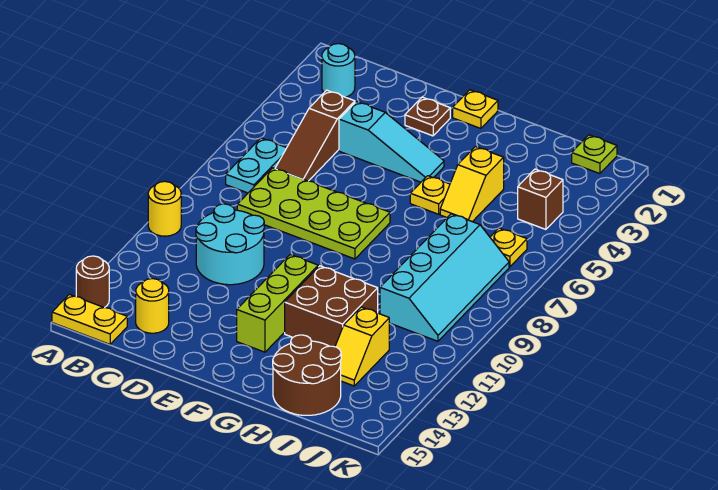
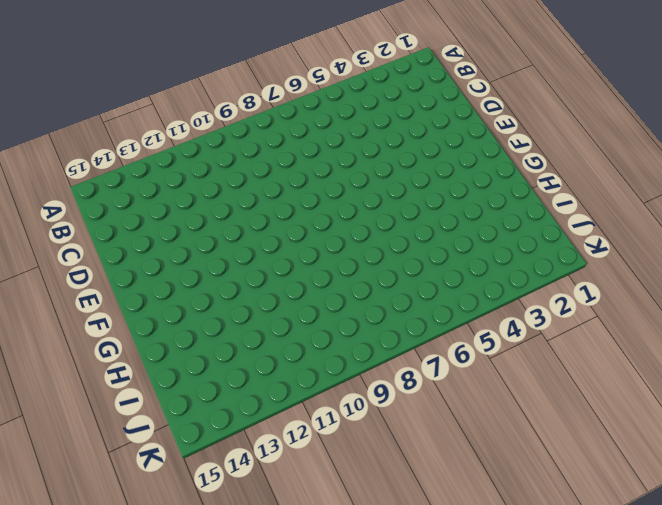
none -> yellow round brick A10 level 1
none -> brown round brick A14 level 1
none -> yellow plate A15:B15 level 1

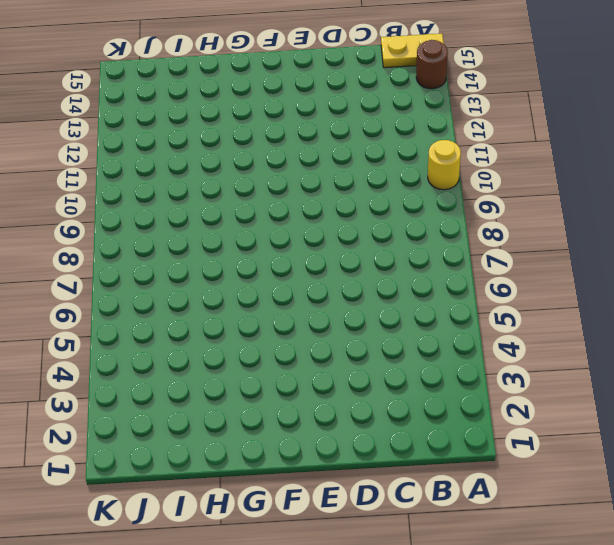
none -> cyan round brick B2 level 1
none -> cyan plate B6:B7 level 1
none -> brown slope C4:C6 level 1 top 4

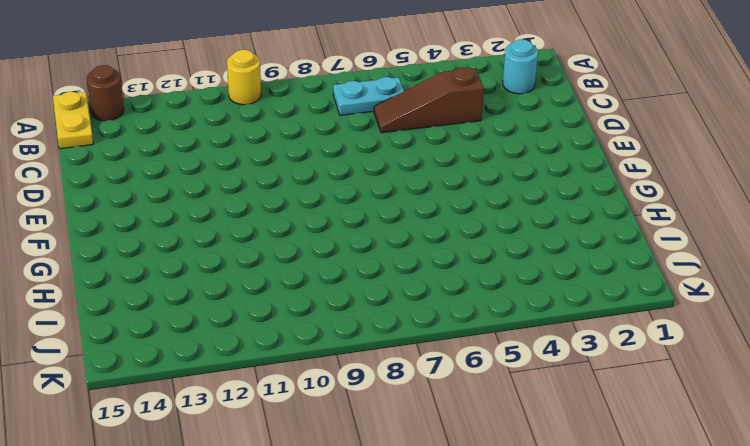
none -> lime plate C7:F8 level 1
none -> cyan round brick C10:D11 level 1
none -> yellow round brick C14 level 1

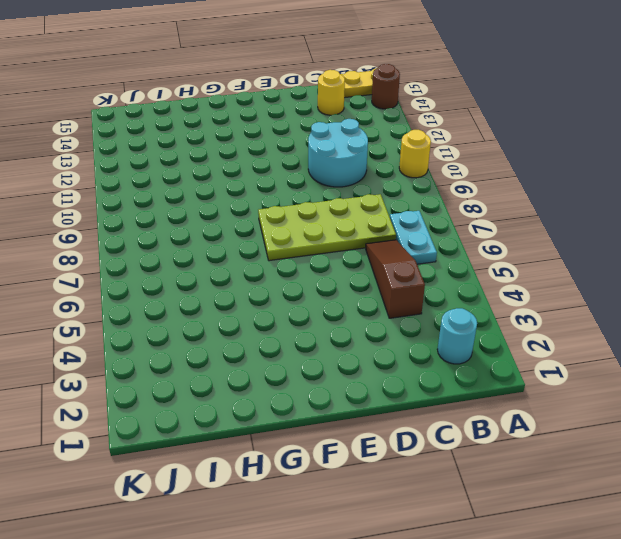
none -> cyan slope D4:F4 level 1 top D
none -> brown plate E2 level 1
none -> yellow plate F1 level 1

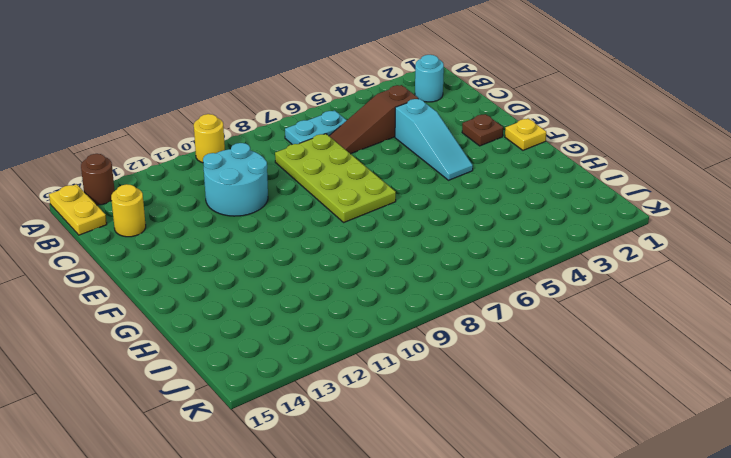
none -> lime brick F11:F13 level 1
none -> yellow plate G5 level 1
none -> brown brick G11:H12 level 1

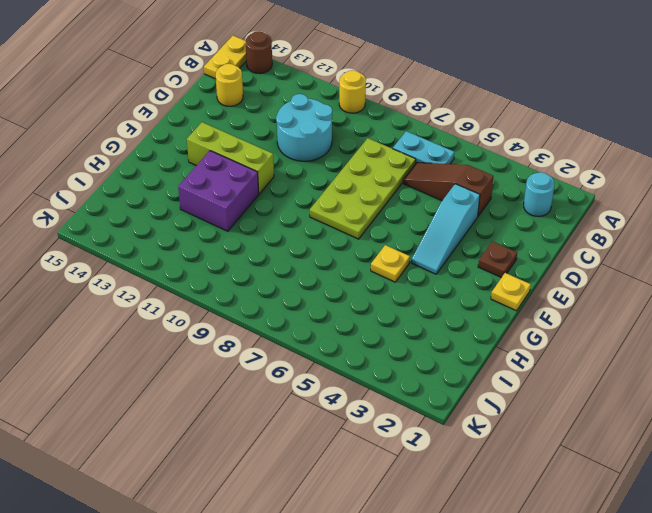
purple brick G11:H12 level 1 -> brown brick G11:H12 level 1
none -> yellow slope H4:H5 level 1 top 4
none -> brown round brick H14:I15 level 1
none -> cyan slope I7:J10 level 1 top I

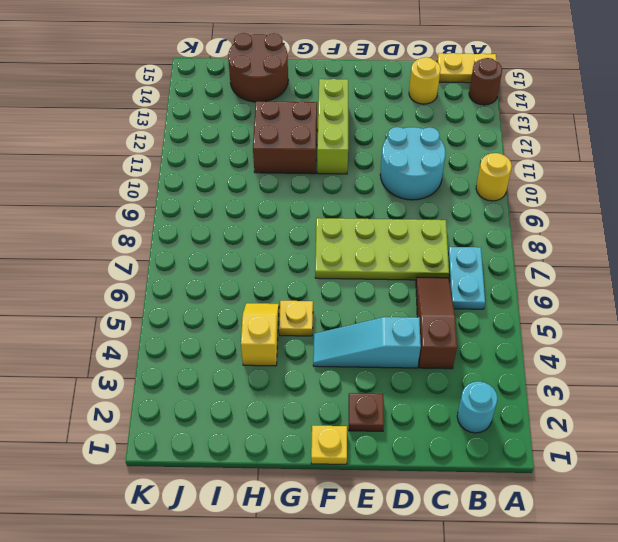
none -> cyan slope I7:J10 level 1 top I
none -> yellow slope I12:I13 level 1 top 12
none -> lime plate J1 level 1

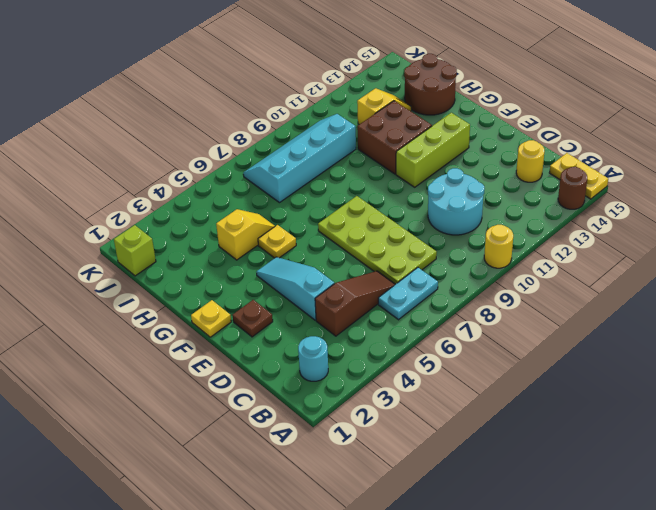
lime brick J1 level 1 -> lime plate J1 level 1
none -> brown brick J4 level 1
none -> yellow plate J6 level 1

